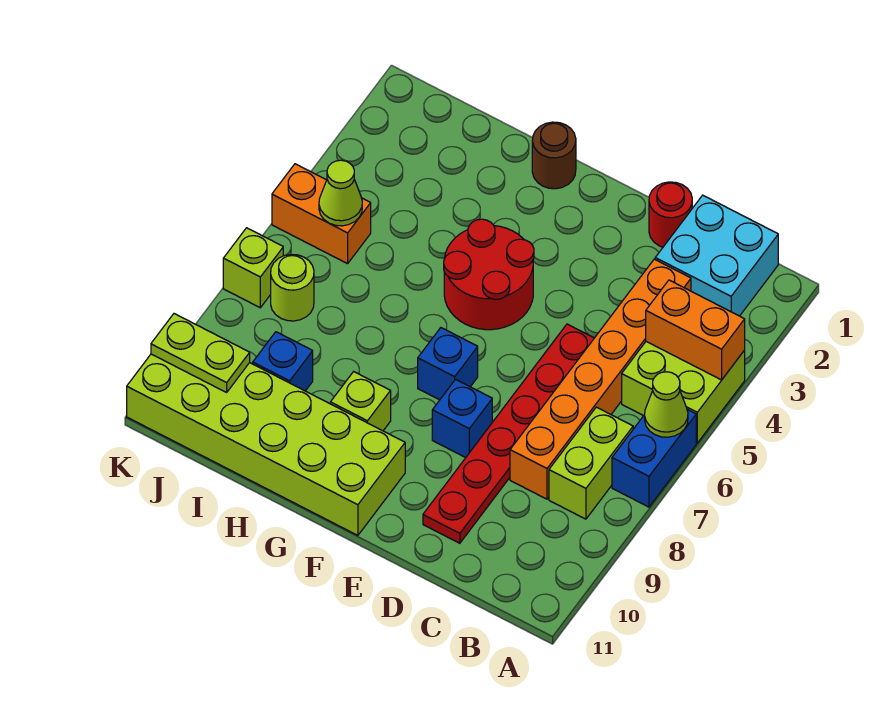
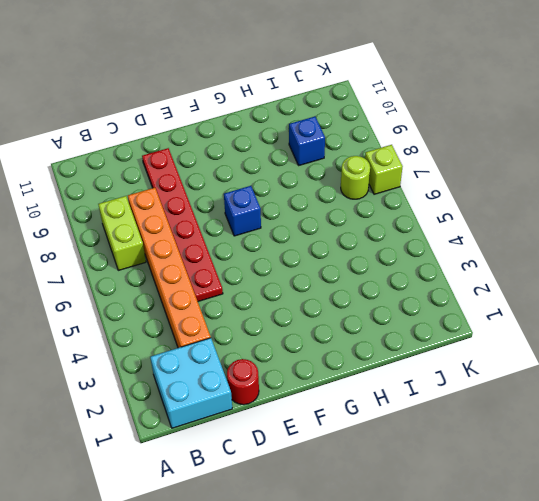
none -> lime brick A4:B5 level 1
none -> blue brick A6:A7 level 1
none -> blue brick E8 level 1

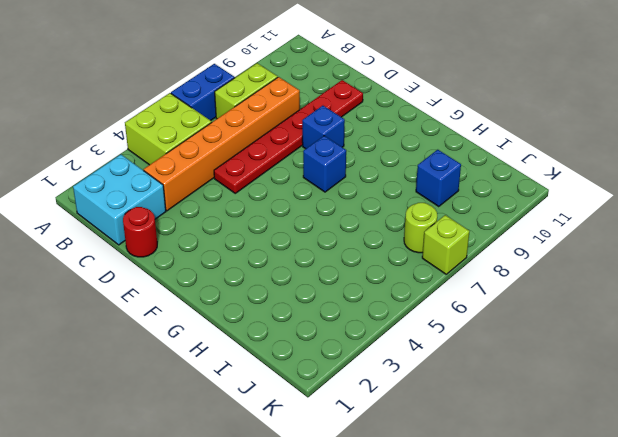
none -> red round brick F4:G5 level 1
none -> lime brick F10:K11 level 1
none -> brown round brick G1 level 1

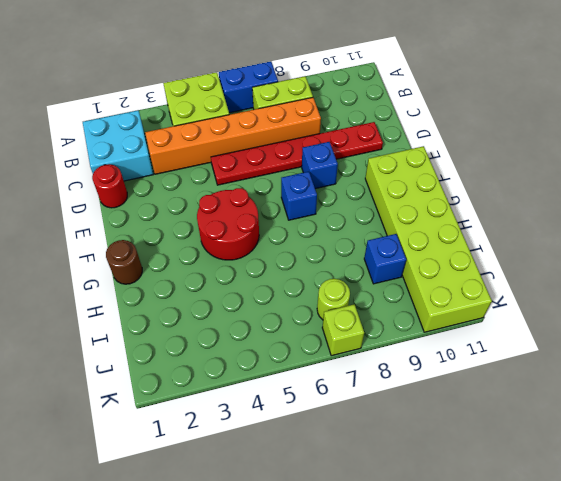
none -> lime brick G9 level 1
none -> orange brick J5:K5 level 1
none -> orange brick A4:B4 level 2

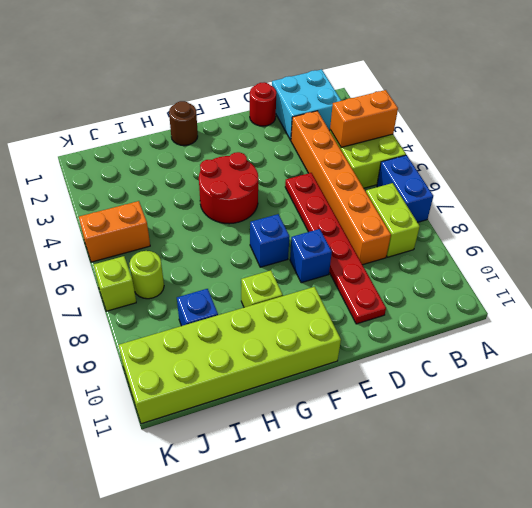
none -> lime cone A6 level 2
none -> lime cone J5 level 2
none -> lime plate J10:K10 level 2

